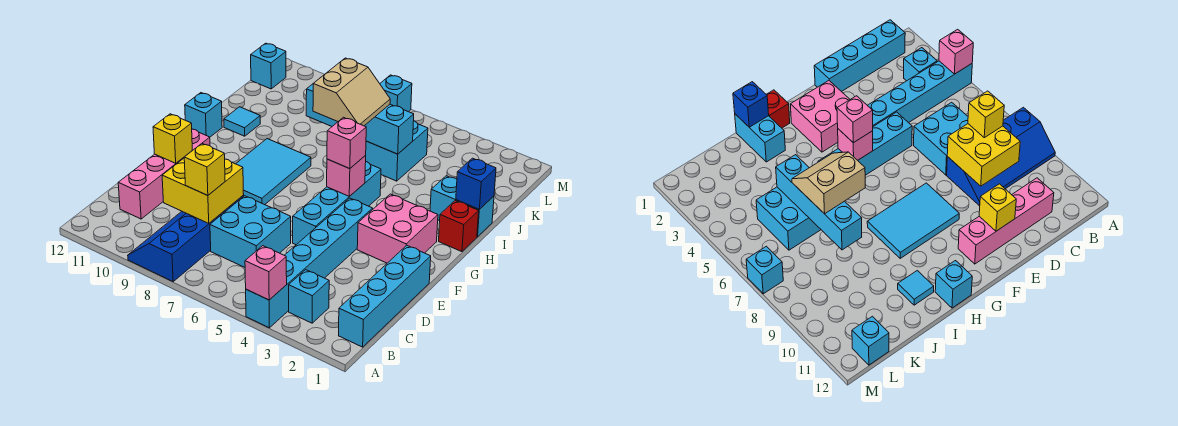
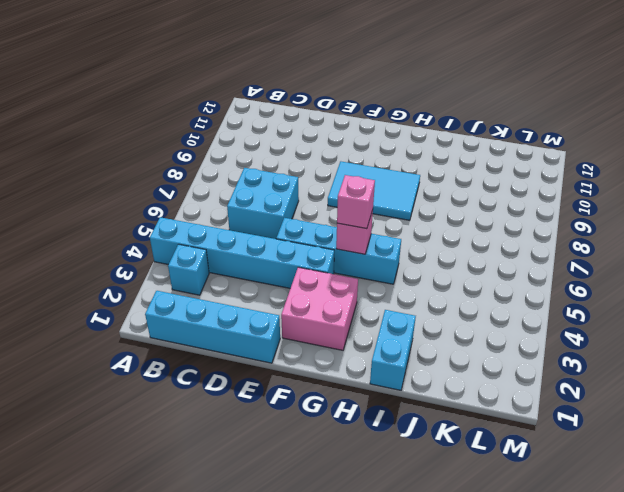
none -> blue slope A8:D9 level 1 top 8
none -> pink brick C11:F11 level 1
none -> red brick H1 level 1

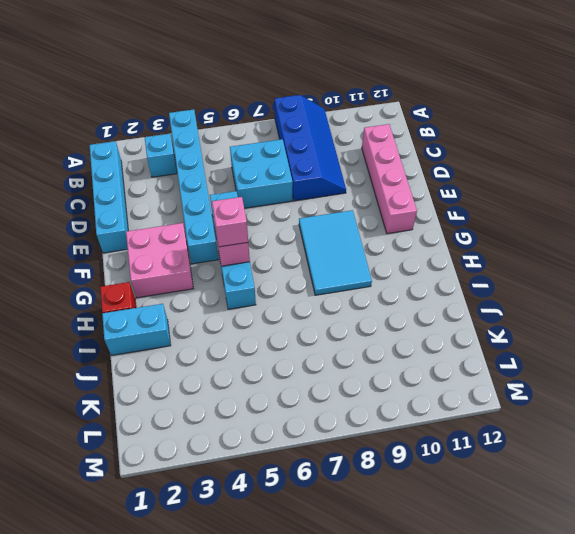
none -> cyan brick H12 level 1
none -> cyan tile I11 level 1
none -> cyan brick J5:K6 level 1

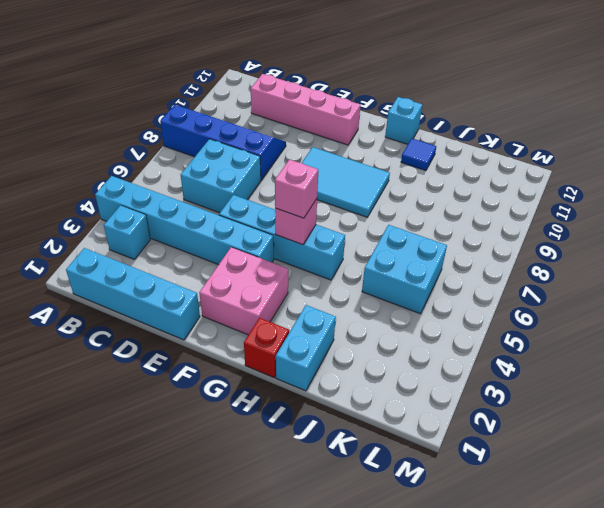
blue tile I11 level 1 -> cyan tile I11 level 1
none -> cyan brick L12 level 1
none -> cyan brick M7 level 1
none -> pink brick A4 level 2

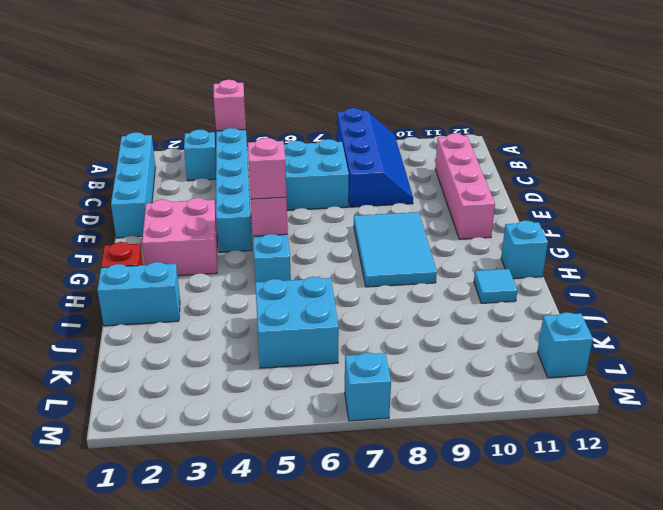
none -> yellow brick C8:D9 level 2
none -> yellow brick E11 level 2
none -> blue brick I1 level 2

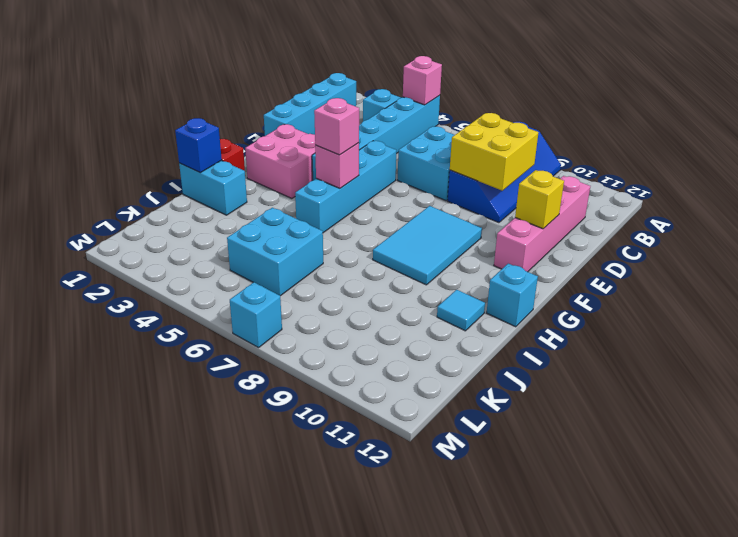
none -> cyan brick L12 level 1
none -> cyan brick J5:J8 level 2
none -> yellow brick C8 level 3

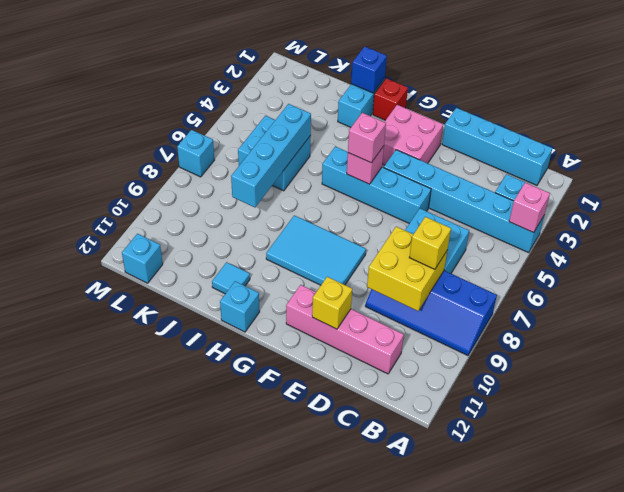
none -> tan slope I6:J7 level 3 top 7

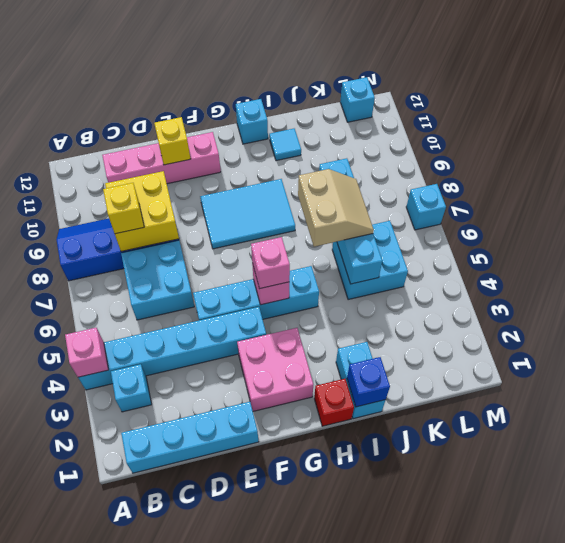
tan slope I6:J7 level 3 top I -> tan slope I6:J7 level 3 top 7

